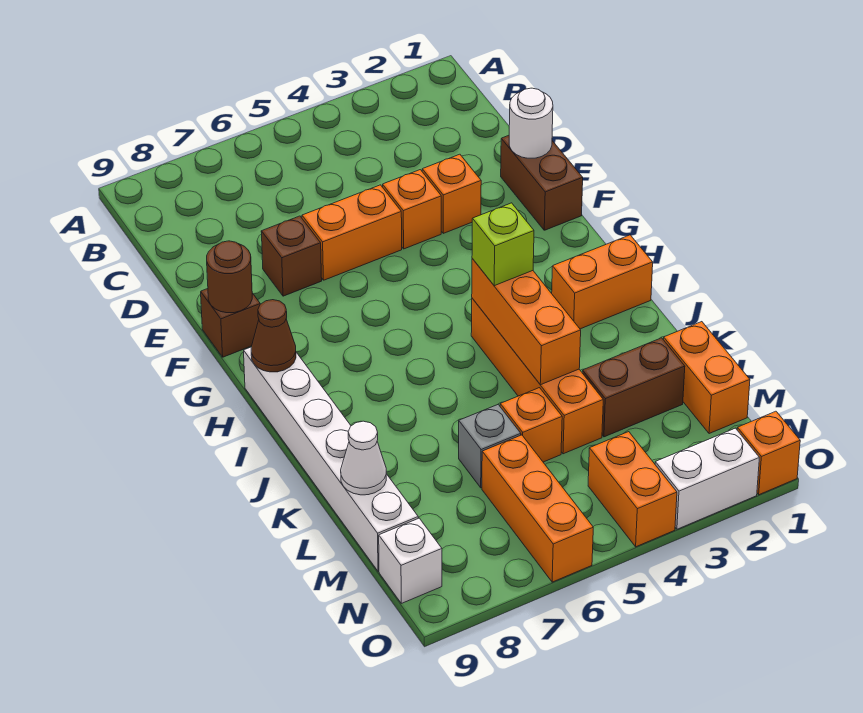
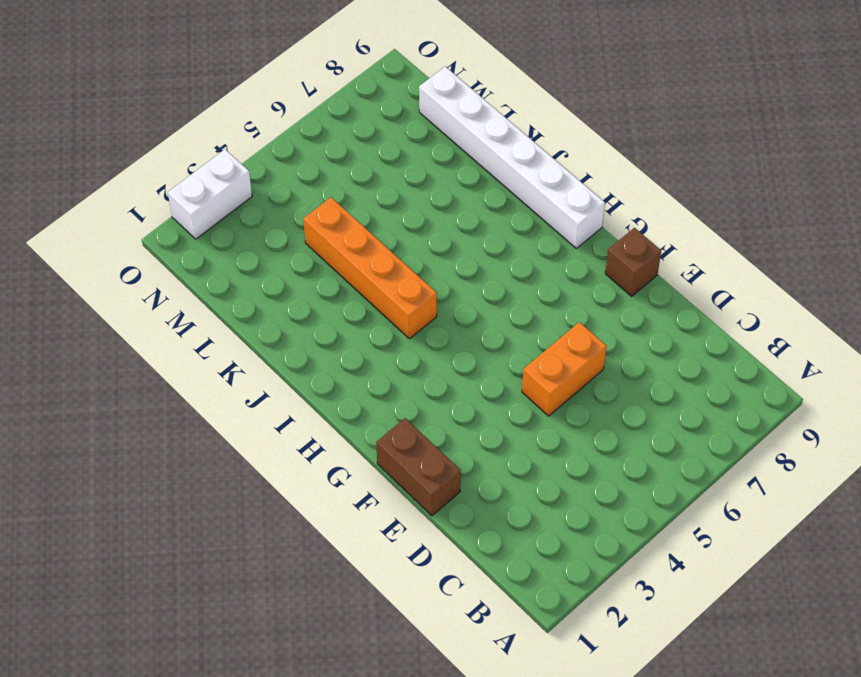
none -> orange brick E3 level 1
none -> orange brick E4 level 1
none -> brown brick E7 level 1

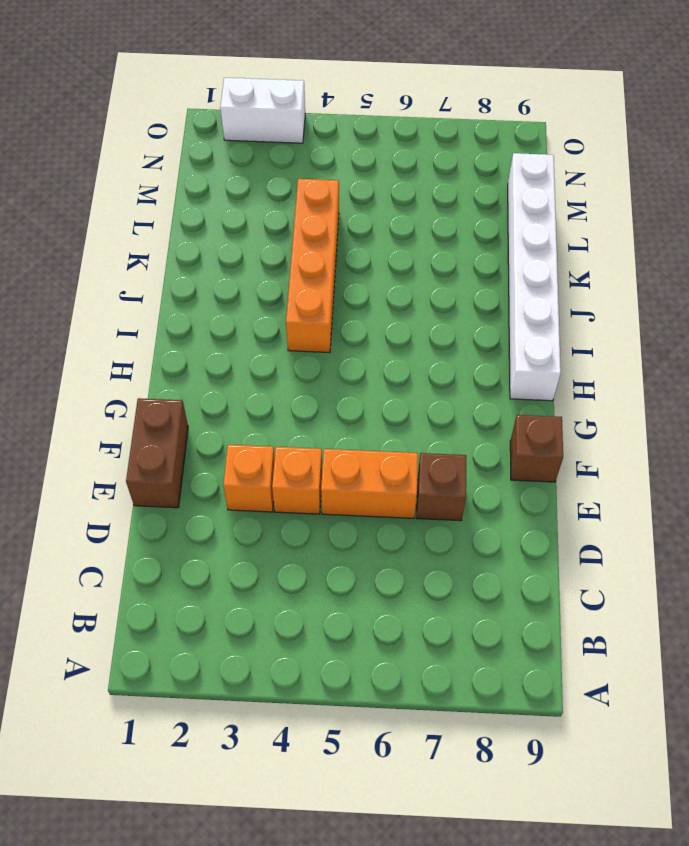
none -> orange brick I1:I2 level 1
none -> orange brick L1:M1 level 1
none -> brown brick L2:L3 level 1

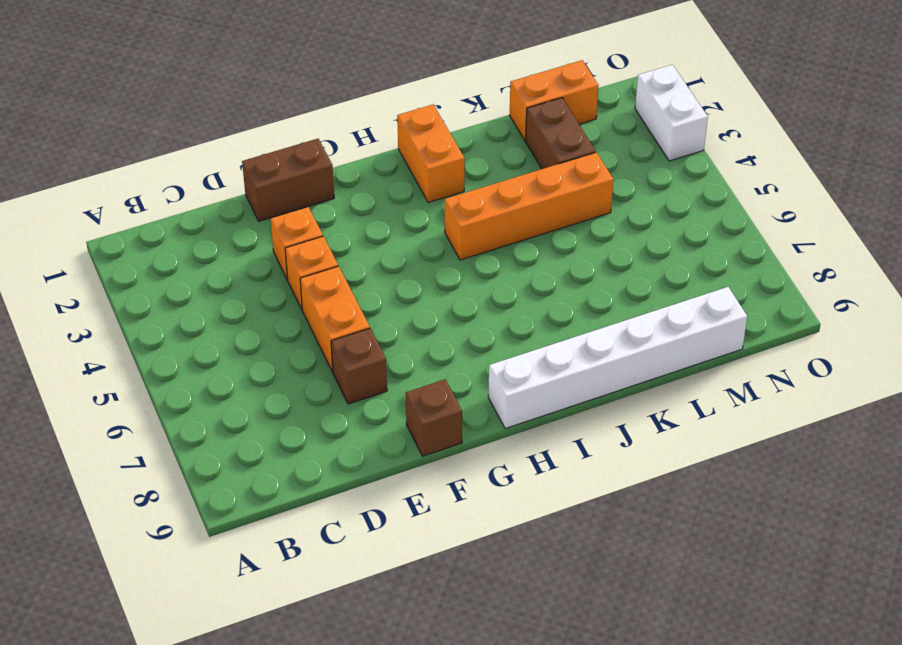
none -> orange brick L5 level 1
none -> grey brick L6 level 1
none -> orange brick M6:O6 level 1

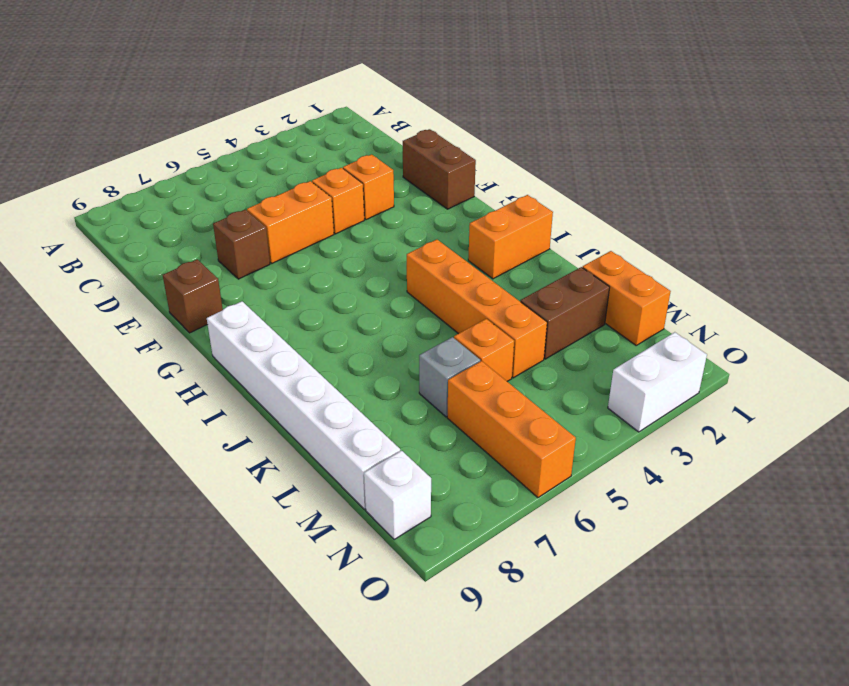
none -> orange brick N4:O4 level 1
none -> orange brick O1 level 1
none -> white round brick E1 level 2

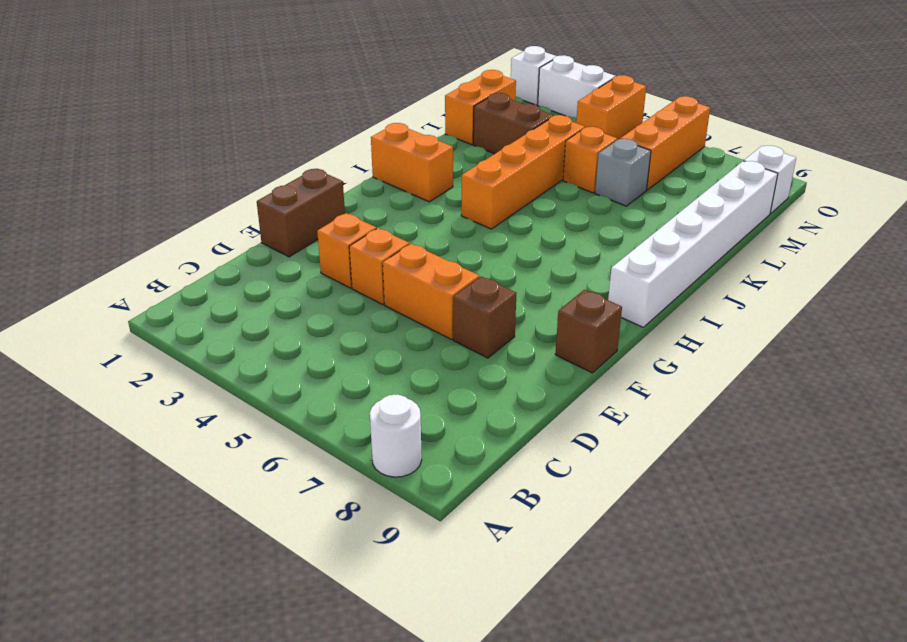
white round brick A8 level 1 -> white round brick E1 level 2
white brick O1 level 1 -> orange brick O1 level 1
none -> brown round brick F9 level 2
none -> brown cone H9 level 2
none -> orange brick I4:K4 level 2

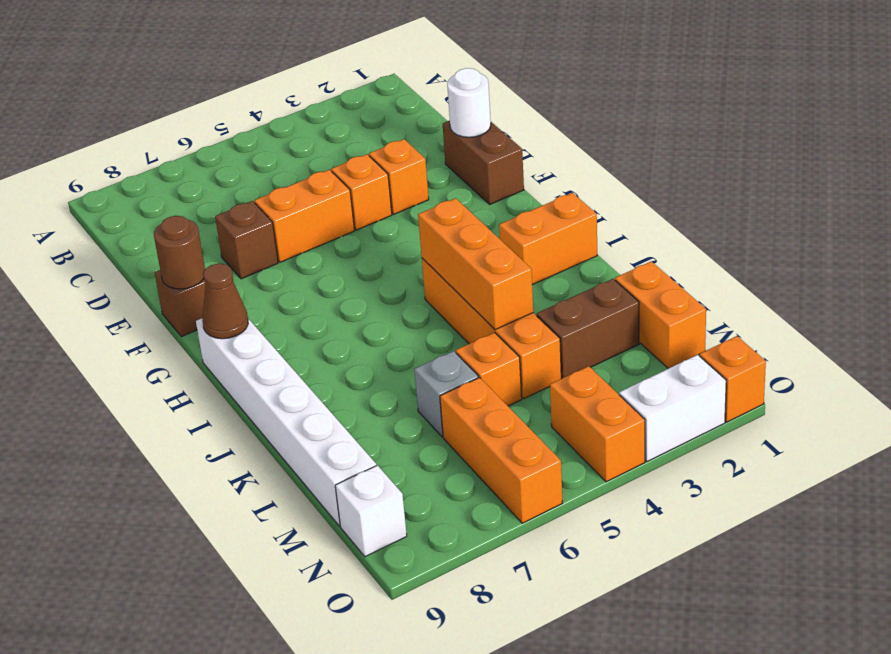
none -> white cone L9 level 2
none -> lime brick I4 level 3

